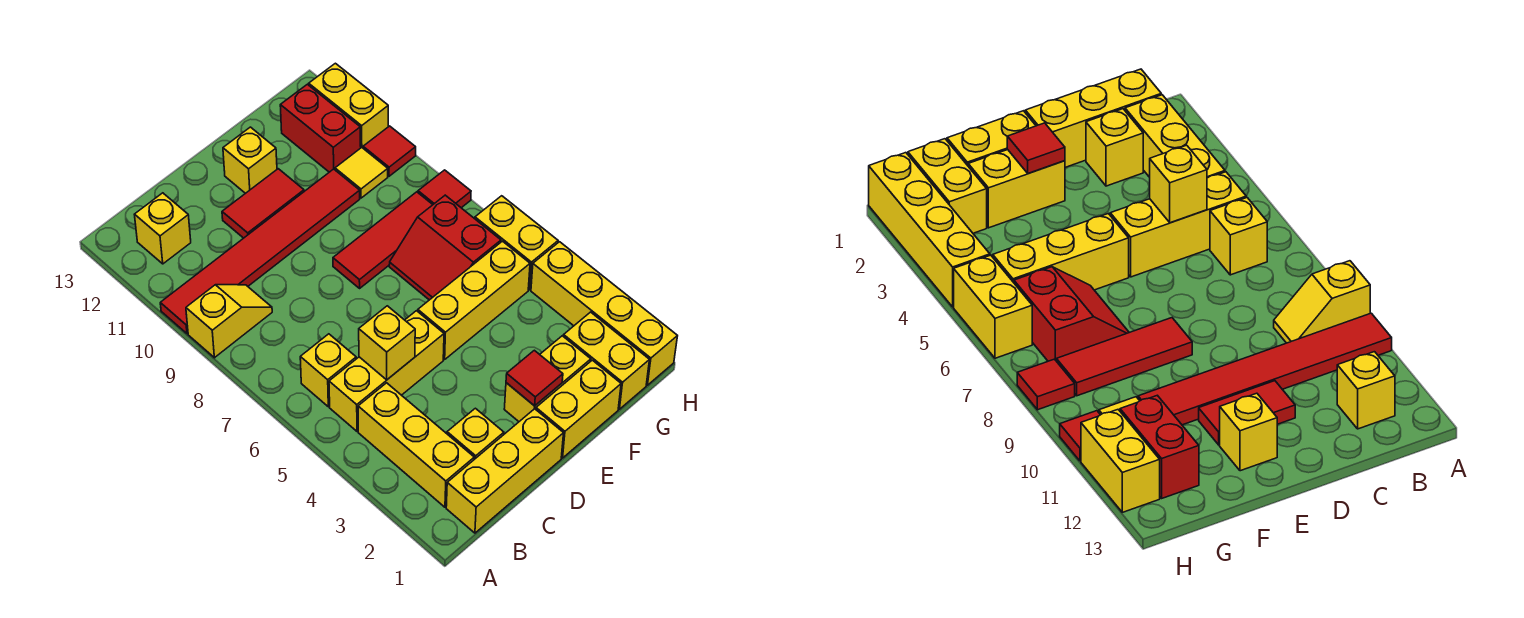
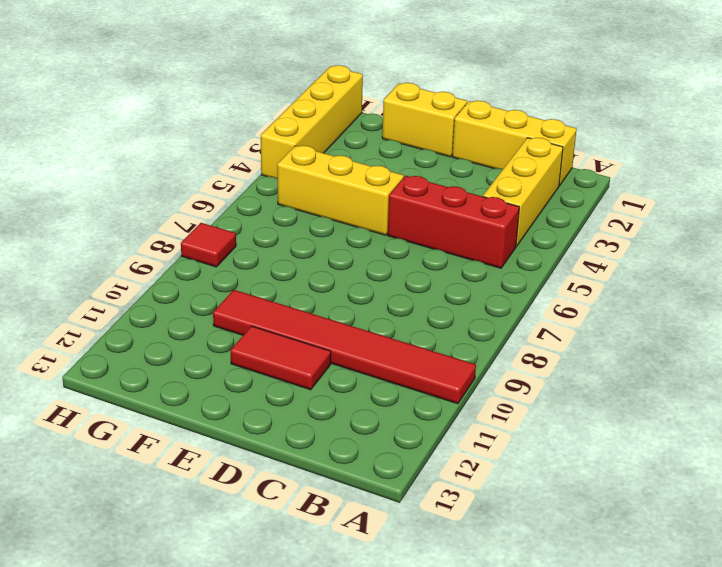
red brick B5:D5 level 1 -> yellow brick B5:D5 level 1
none -> yellow slope A9:B9 level 1 top A
none -> yellow brick B6 level 1
none -> yellow brick B12 level 1

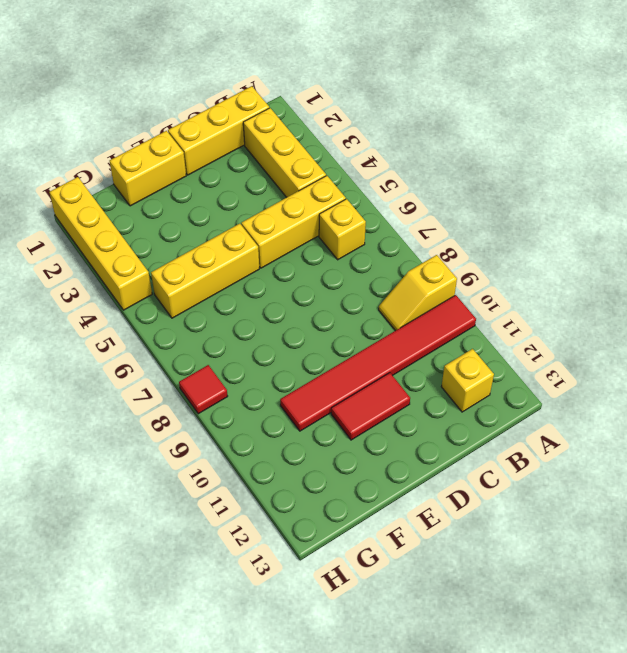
none -> yellow brick C2 level 1
none -> yellow brick E2:F2 level 1
none -> red tile E8:G8 level 1

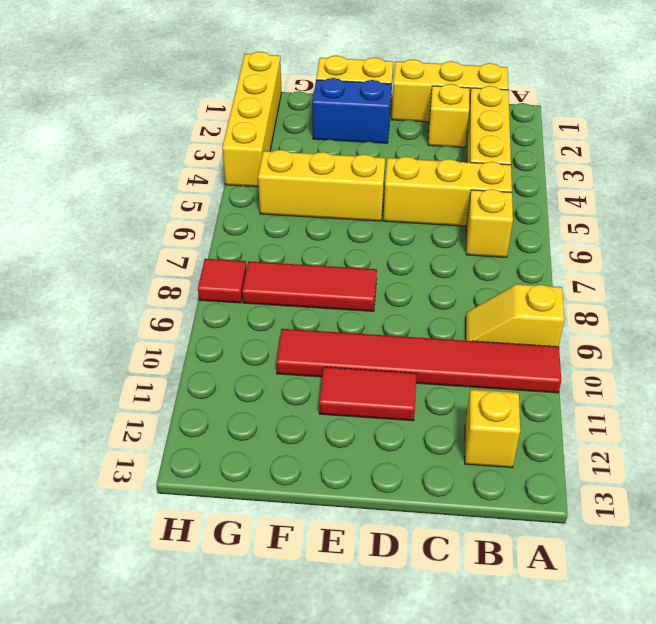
blue brick E2:F2 level 1 -> yellow brick E2:F2 level 1
none -> yellow brick E12 level 1
none -> red slope F6:G7 level 1 top G
none -> yellow brick G1:G2 level 1

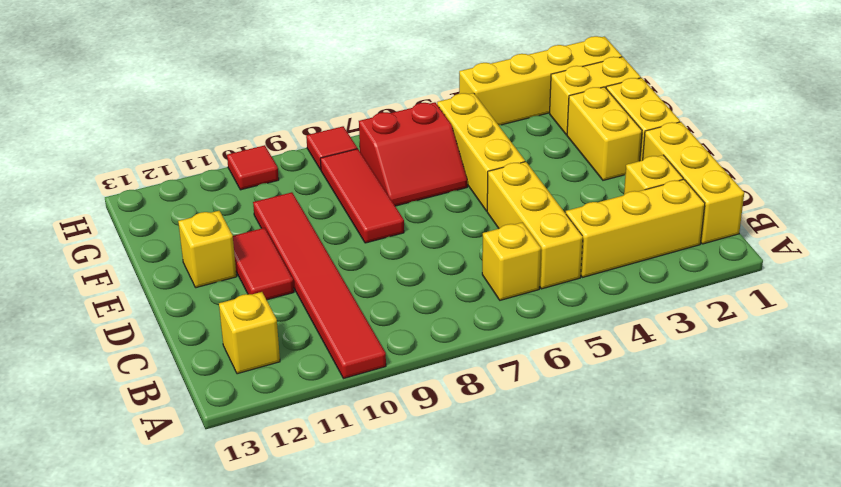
none -> yellow slope A9:B9 level 1 top A
none -> yellow tile G10 level 1
none -> red brick G11:G12 level 1

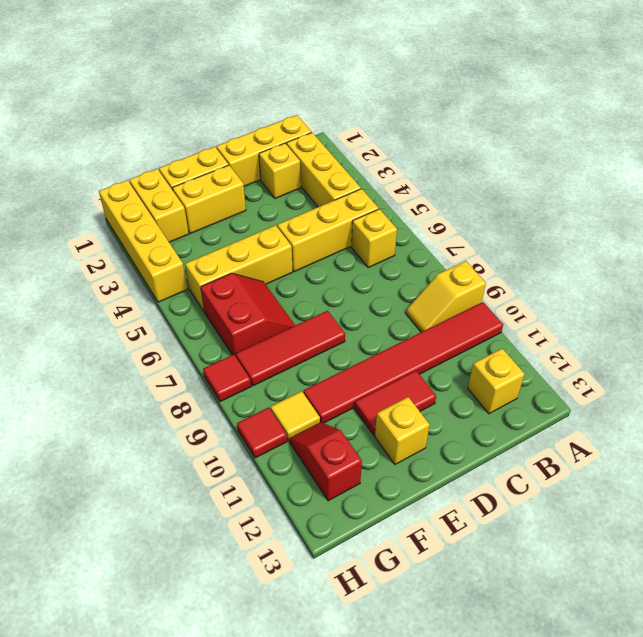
red slope G11:G12 level 1 top 12 -> red brick G11:G12 level 1
none -> yellow brick H5:H6 level 1
none -> yellow brick H11:H12 level 1
none -> yellow brick C5 level 2

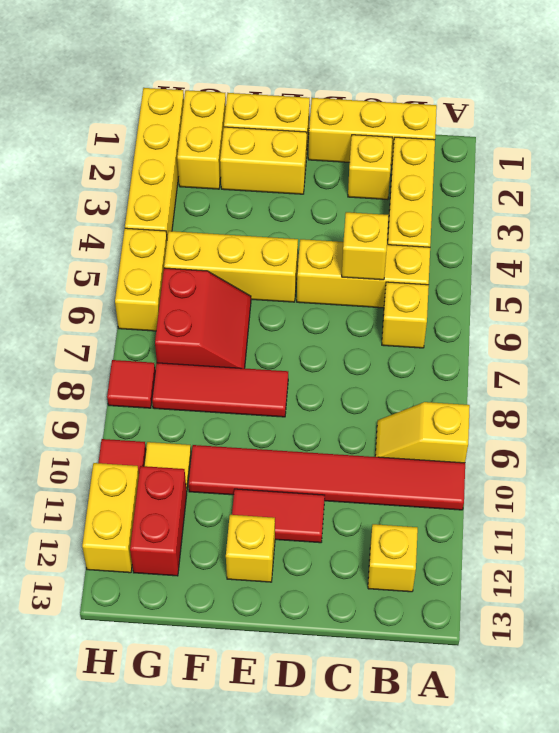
none -> red tile E2 level 2

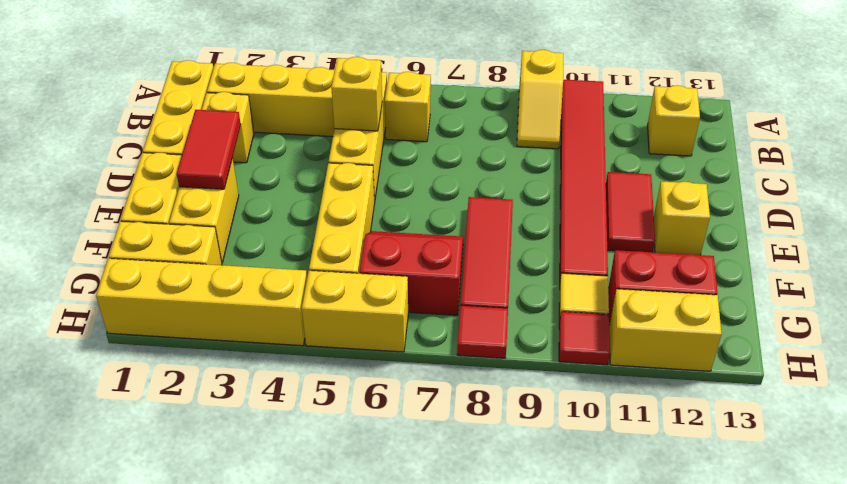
red tile D2:E2 level 2 -> red tile E2 level 2

